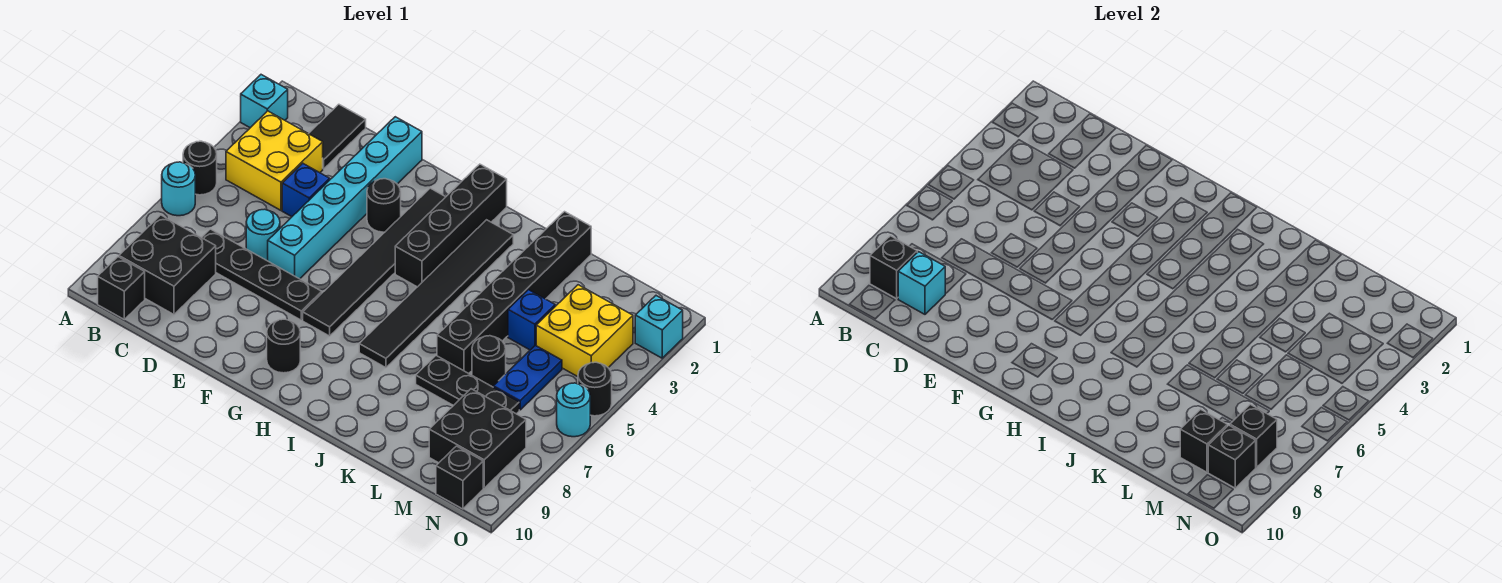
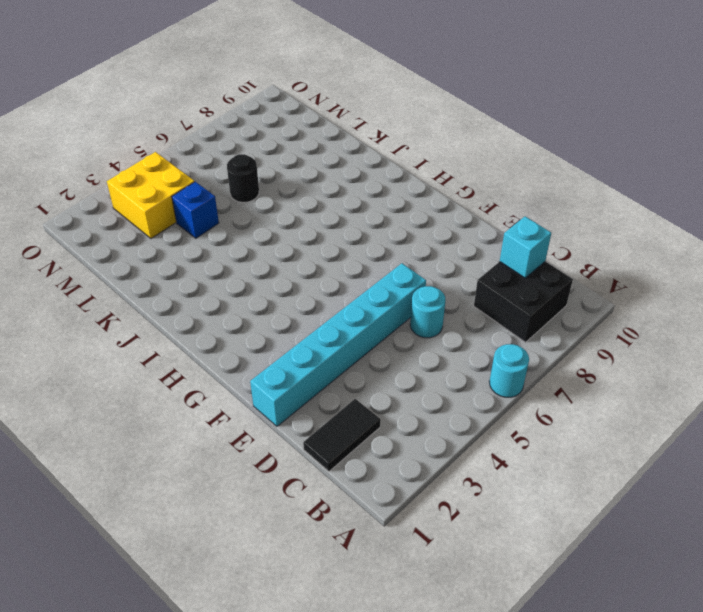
none -> cyan brick A2 level 1
none -> black round brick A5 level 1
none -> yellow brick B3:C4 level 1
none -> black brick B10 level 1

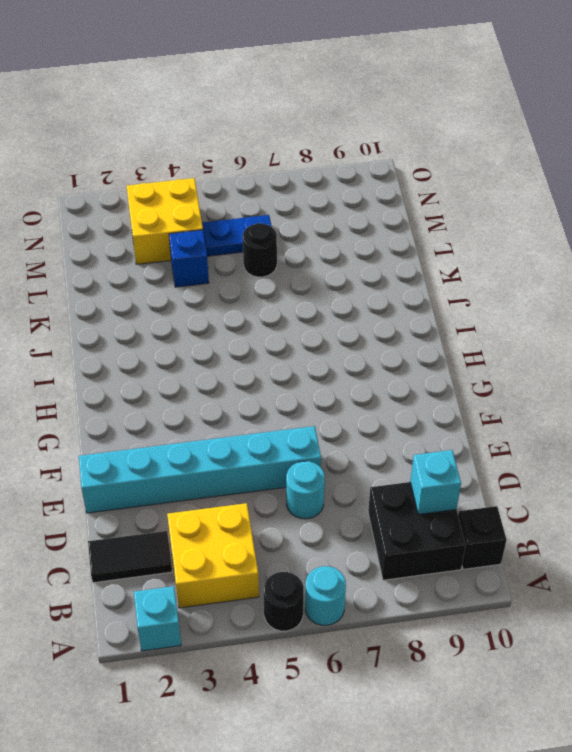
none -> black plate C7:F7 level 1
none -> blue brick D4 level 1
none -> black round brick F3 level 1
none -> black tile G2:G7 level 1

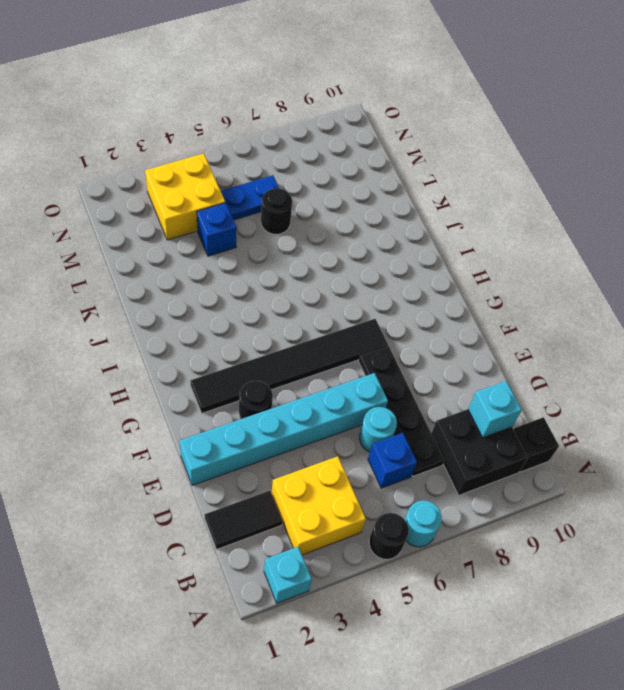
blue brick C6 level 1 -> blue brick D4 level 1
none -> black round brick G9 level 1
none -> black brick H1:H4 level 1
none -> black tile I2:I7 level 1
none -> black brick K1:K6 level 1

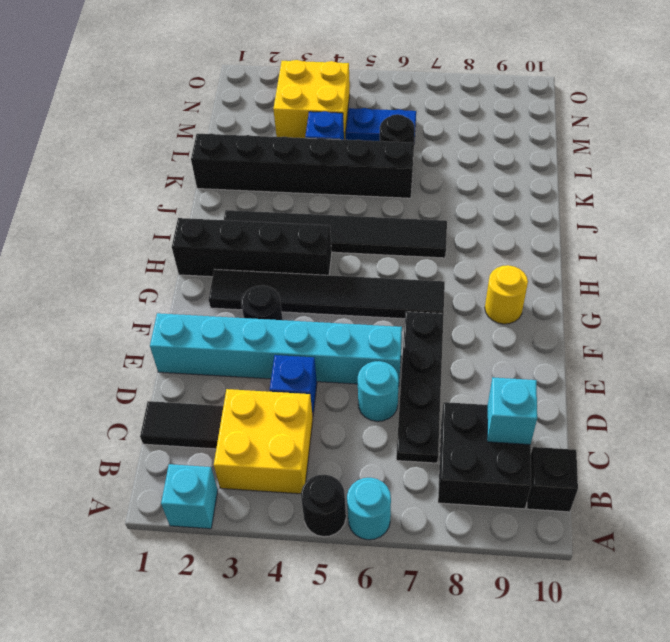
yellow round brick G9 level 1 -> black round brick G9 level 1
none -> black plate K7:M7 level 1
none -> black brick M8:N9 level 1
none -> black brick N10 level 1
none -> cyan brick O2 level 1

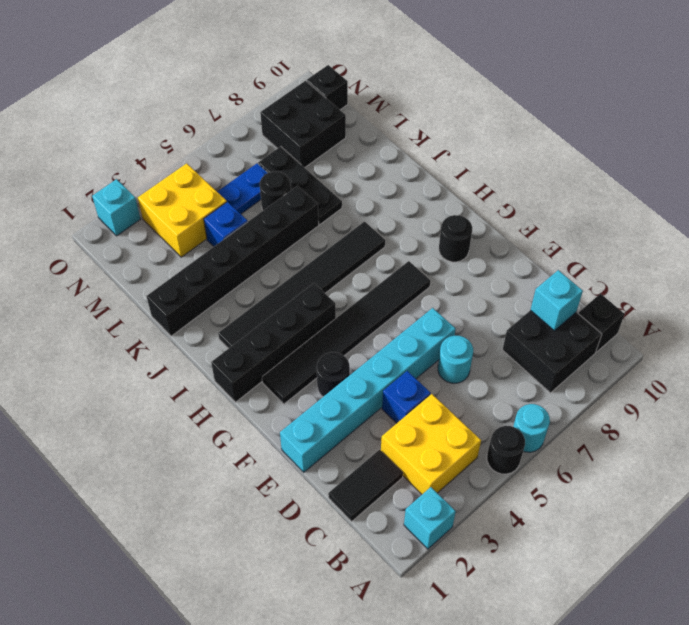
none -> black plate C7:F7 level 1
none -> black round brick O5 level 1
none -> cyan round brick O6 level 1
none -> black brick B9 level 2

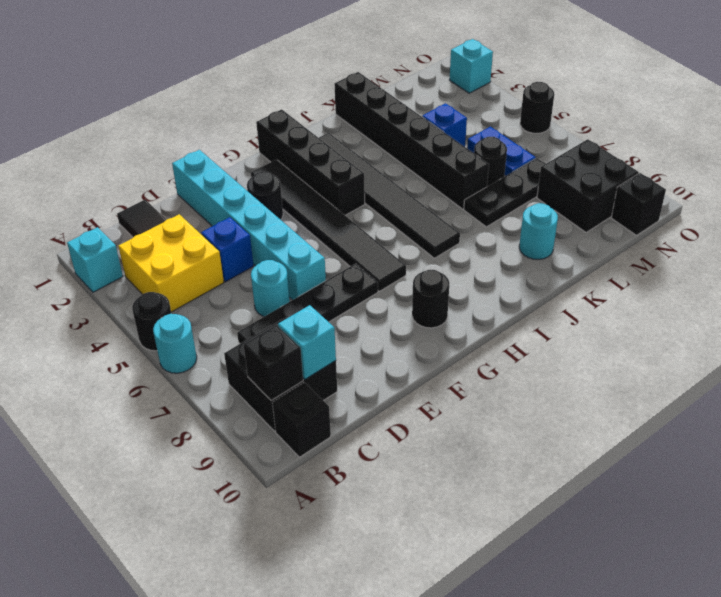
cyan round brick K9 level 1 -> cyan round brick O6 level 1
none -> yellow brick M3:N4 level 1
none -> black brick M9 level 2
none -> black brick N8 level 2
none -> black brick N9 level 2

